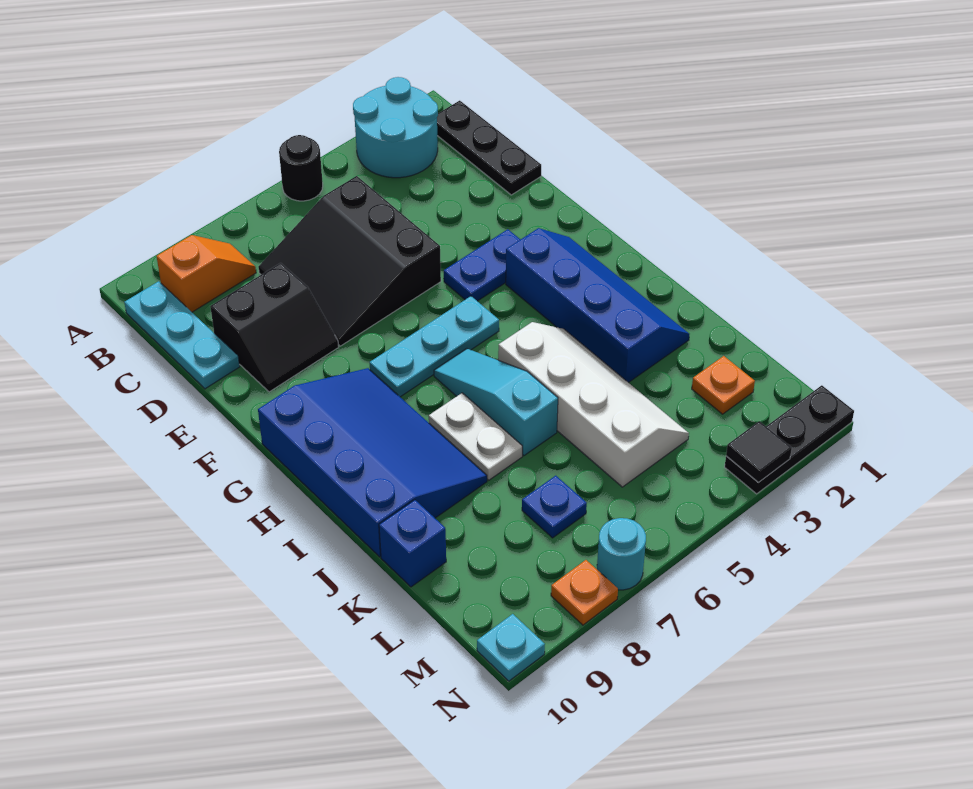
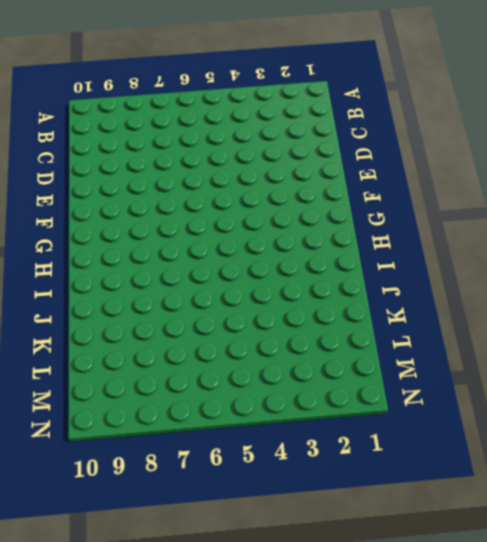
none -> cyan round brick A2:B3 level 1
none -> black round brick A5 level 1
none -> black plate B1:D1 level 1

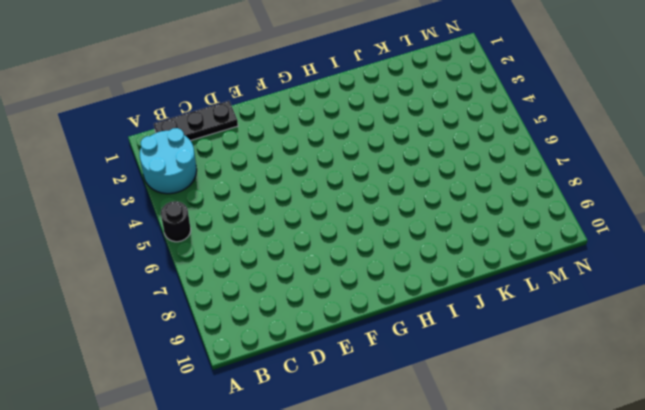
none -> orange slope B8:B9 level 1 top 9
none -> cyan plate B10:D10 level 1
none -> black slope C5:E7 level 1 top 5

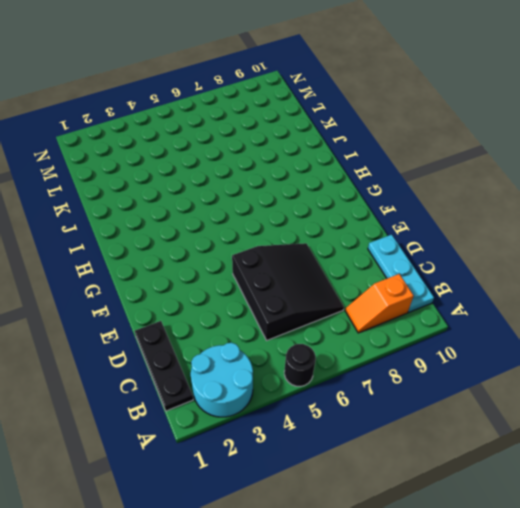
none -> black slope D8:E9 level 1 top D
none -> blue plate F3:F4 level 1
none -> blue slope G2:J3 level 1 top 3

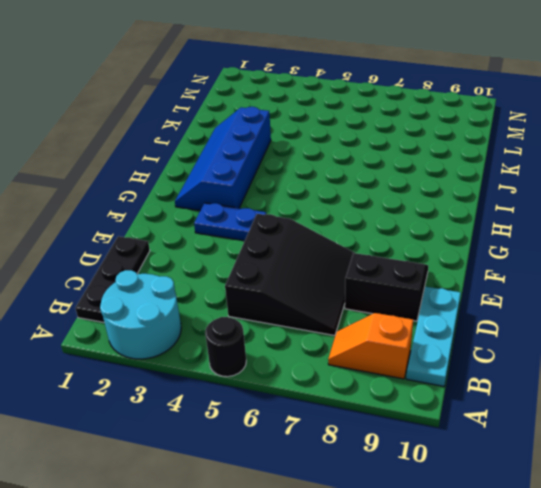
none -> cyan plate G5:G7 level 1
none -> blue slope G8:J10 level 1 top 10
none -> cyan slope H6:J6 level 1 top J

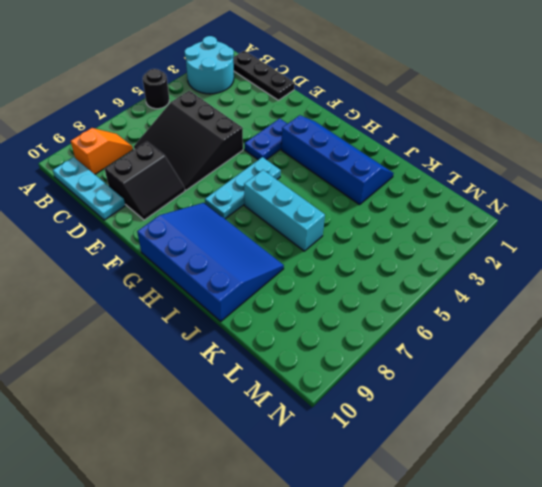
cyan brick H6:J6 level 1 -> cyan slope H6:J6 level 1 top J
none -> white slope I4:L5 level 1 top 5
none -> white plate I7:J7 level 1
none -> blue brick K10 level 1

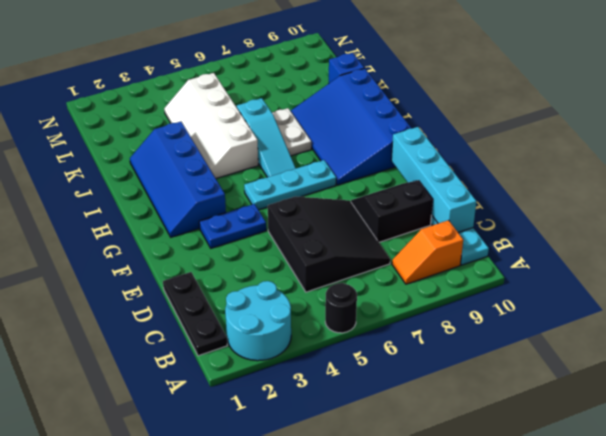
cyan brick C10:F10 level 2 -> none
none -> orange plate L2 level 1
none -> blue plate L7 level 1
none -> black plate N1:N3 level 1

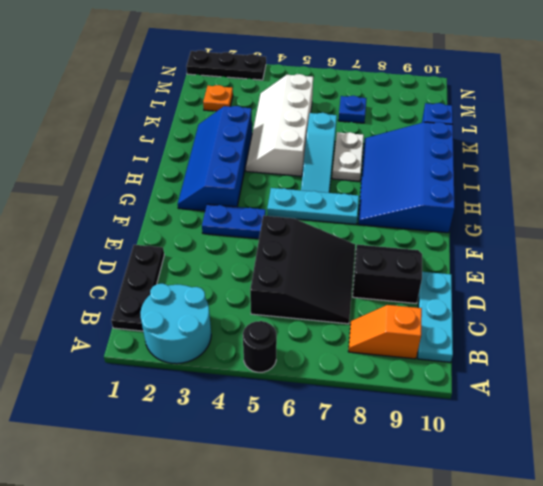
none -> cyan round brick N7 level 1
none -> orange plate N8 level 1
none -> cyan plate N10 level 1

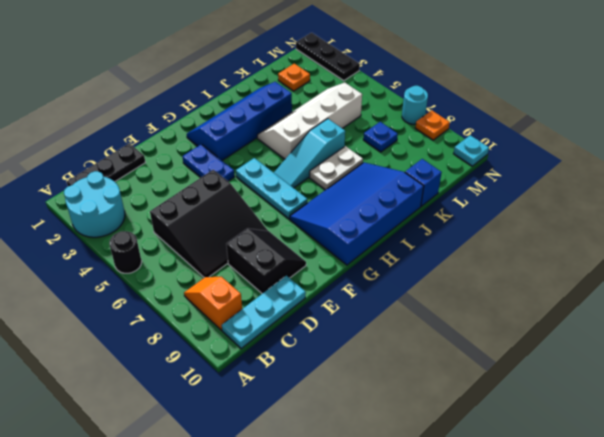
none -> black tile N3 level 2

